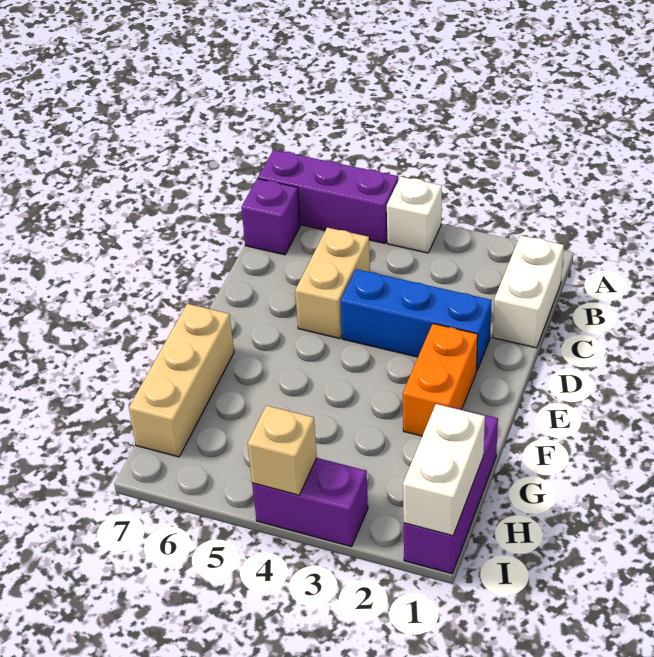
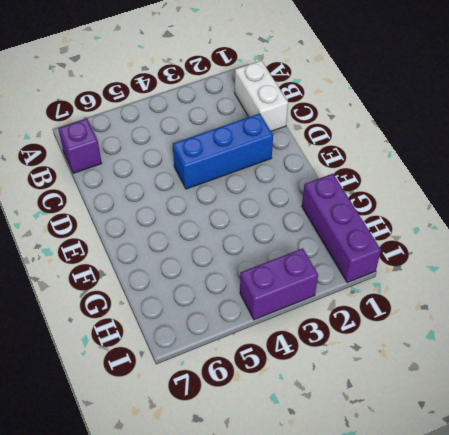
none -> white brick A4 level 1
none -> purple brick A5:A7 level 1
none -> tan brick C5:D5 level 1

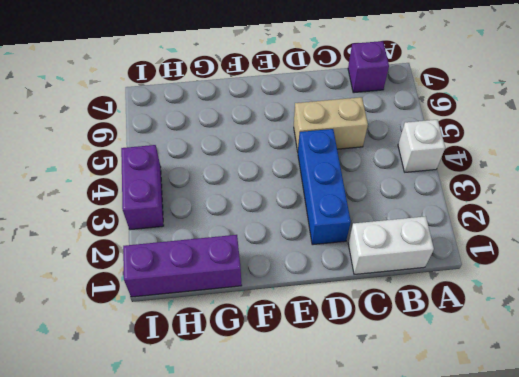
none -> purple brick A5:A7 level 1
none -> orange brick E2:F2 level 1
none -> tan brick F7:H7 level 1

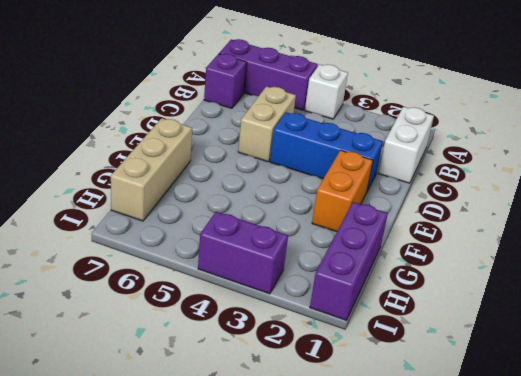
none -> white brick H1:I1 level 2
none -> tan brick I4 level 2

